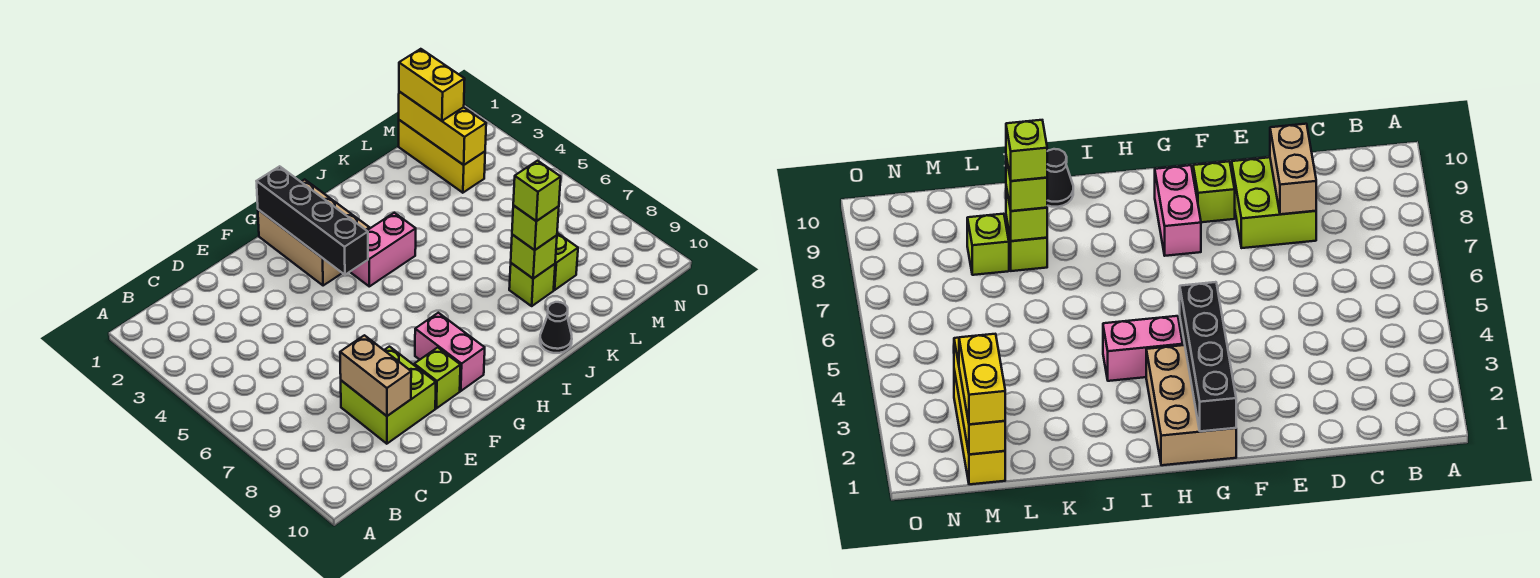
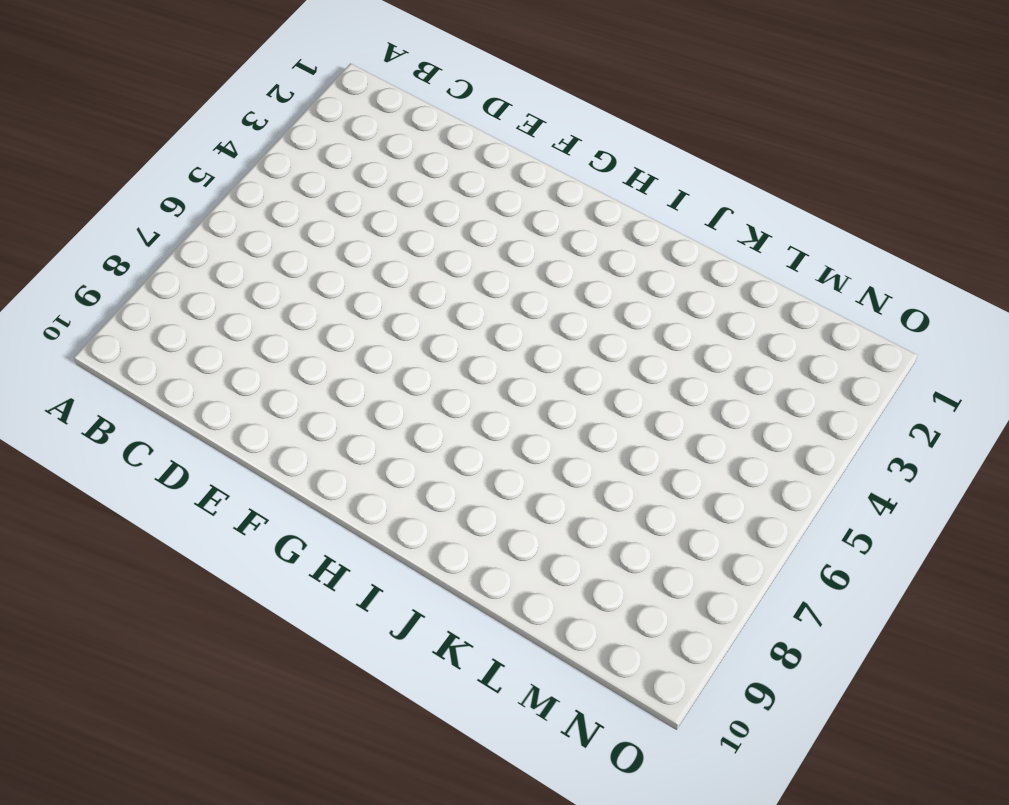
none -> lime brick D8:E9 level 1
none -> lime brick F9 level 1
none -> tan brick G1:H3 level 1

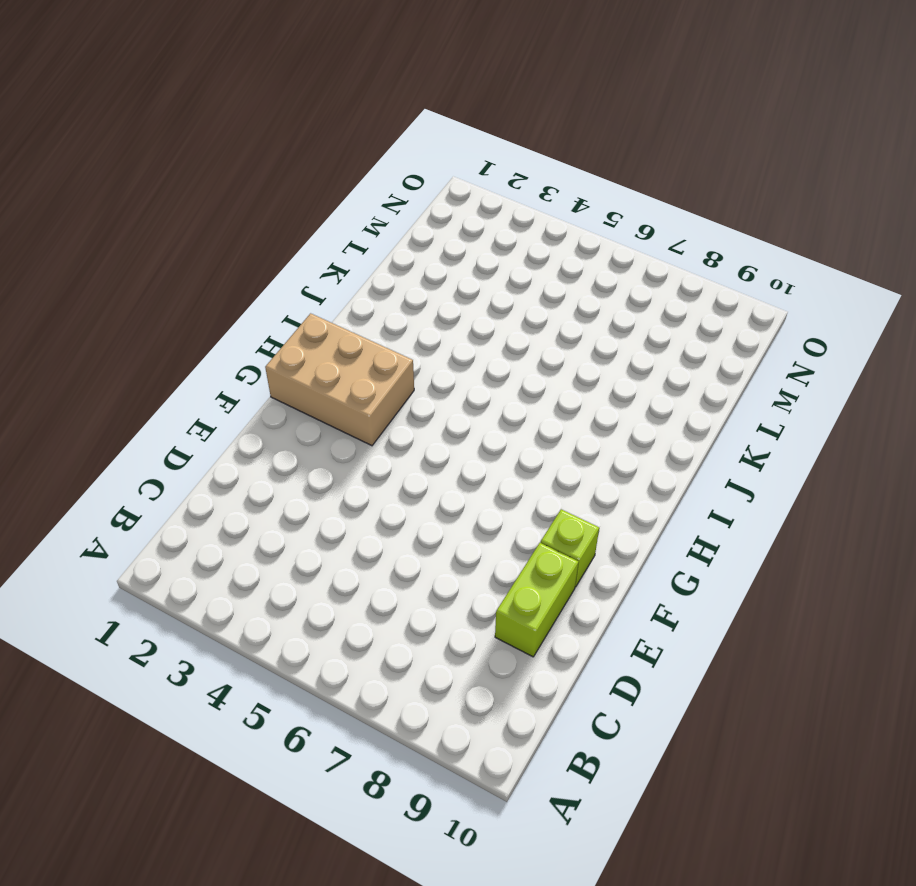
lime brick D9:E9 level 1 -> lime brick D8:E9 level 1
none -> pink brick G8:G9 level 1
none -> pink brick H4:I4 level 1
none -> black cone J10 level 1

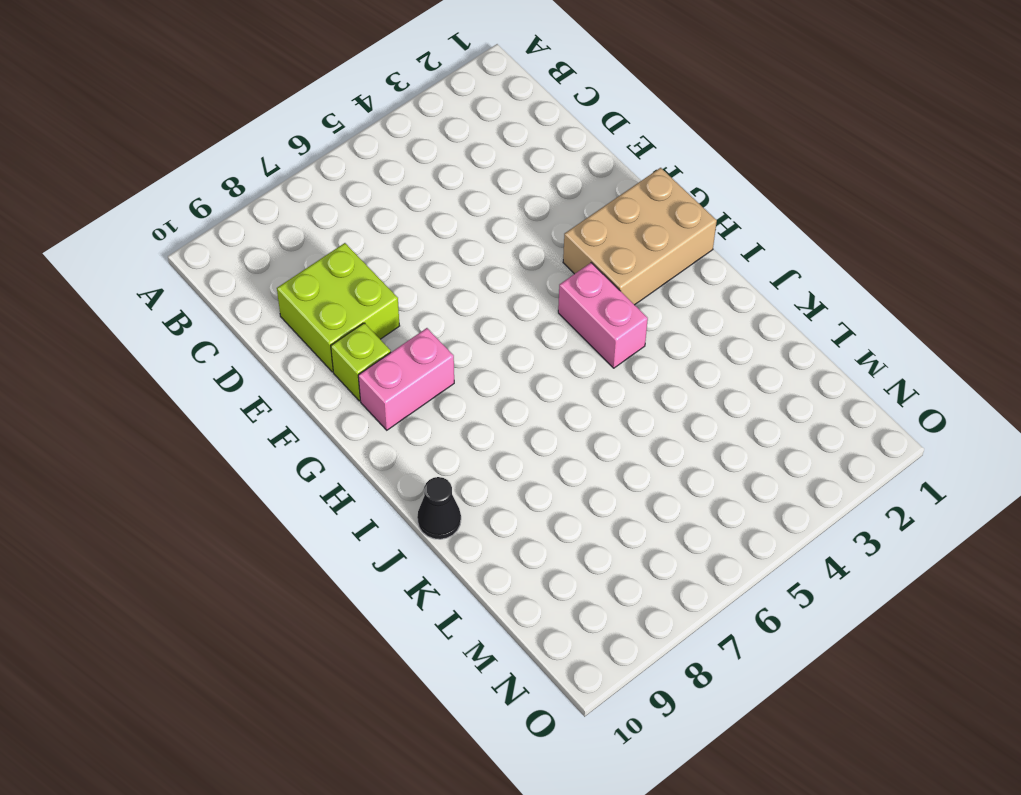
none -> lime brick K8 level 1
none -> lime brick L8 level 1
none -> yellow brick M1:M3 level 1

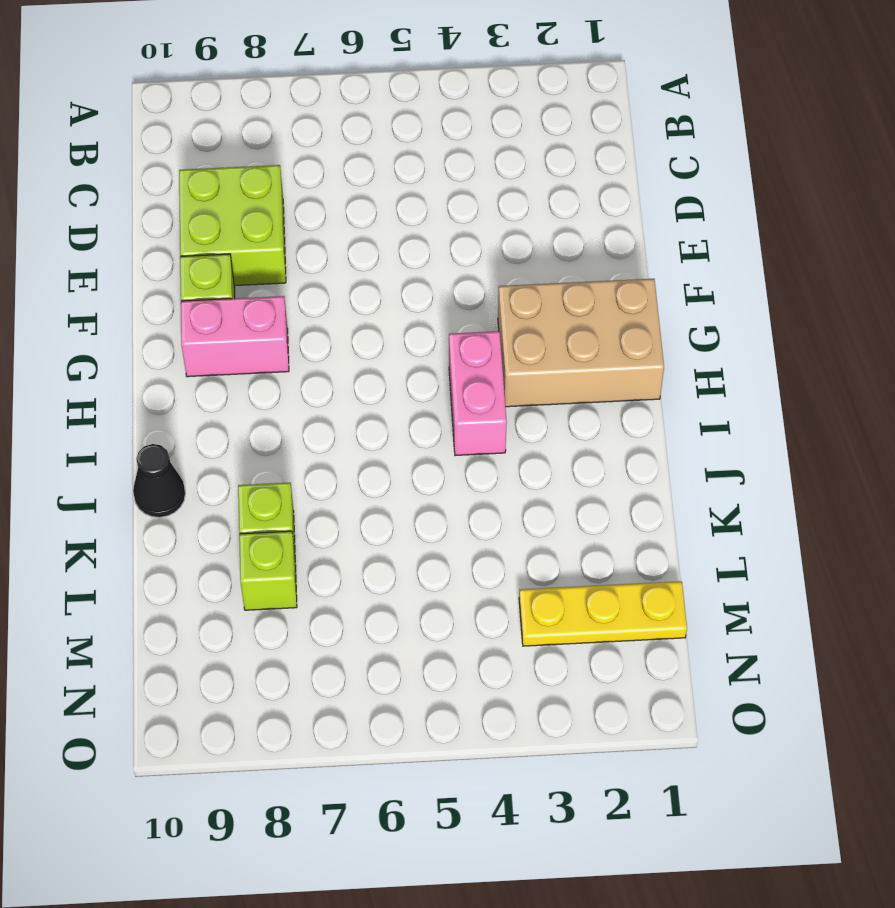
yellow plate M1:M3 level 1 -> yellow brick M1:M3 level 1
none -> tan brick D8:D9 level 2
none -> black brick G1:G4 level 2
none -> lime brick K8 level 2

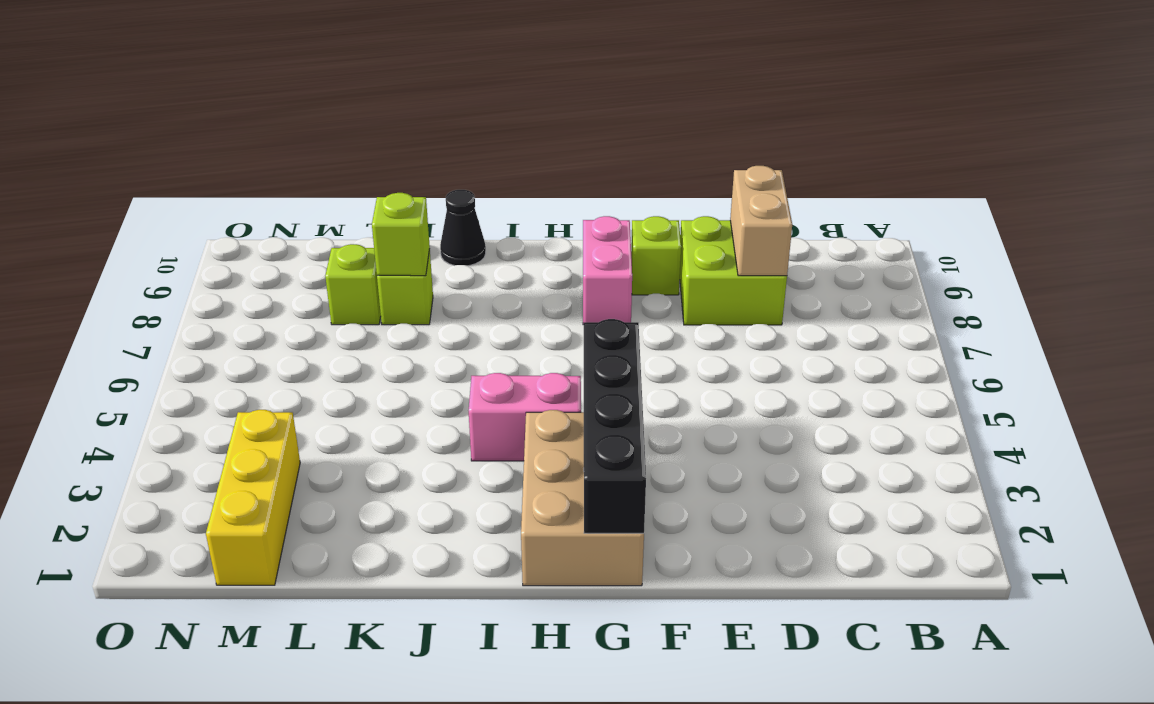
none -> yellow brick M1:M3 level 2
none -> lime brick K8 level 3
none -> yellow brick M1:M2 level 3

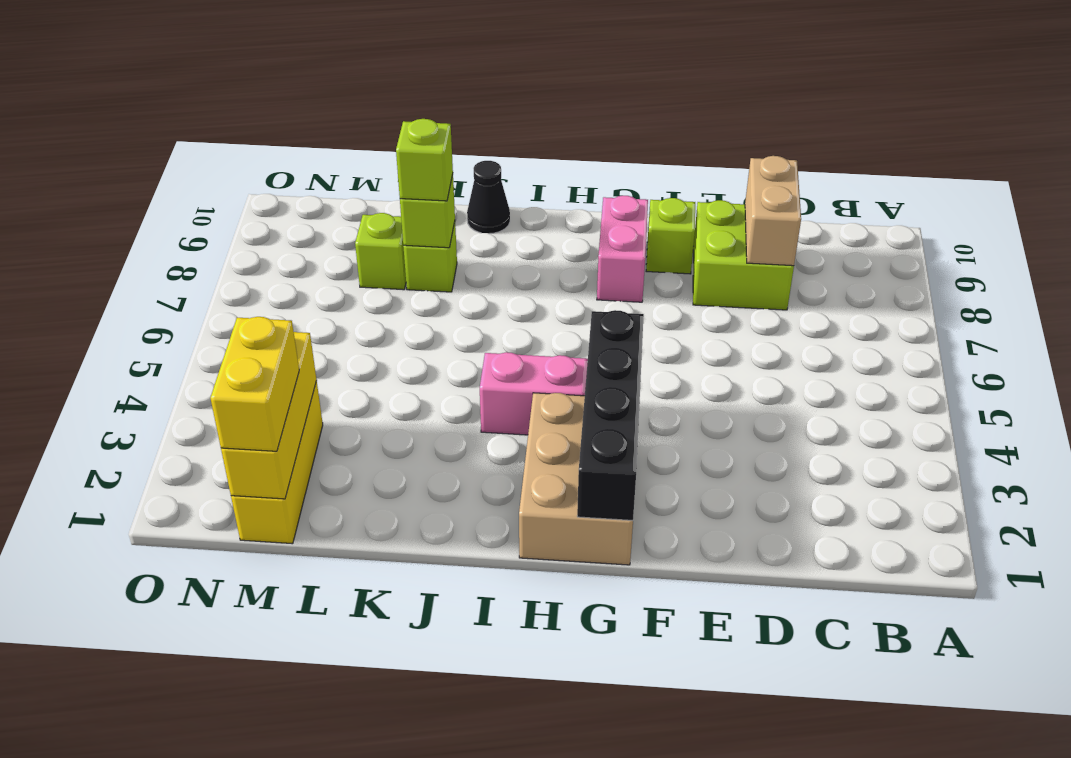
none -> lime brick K8 level 4

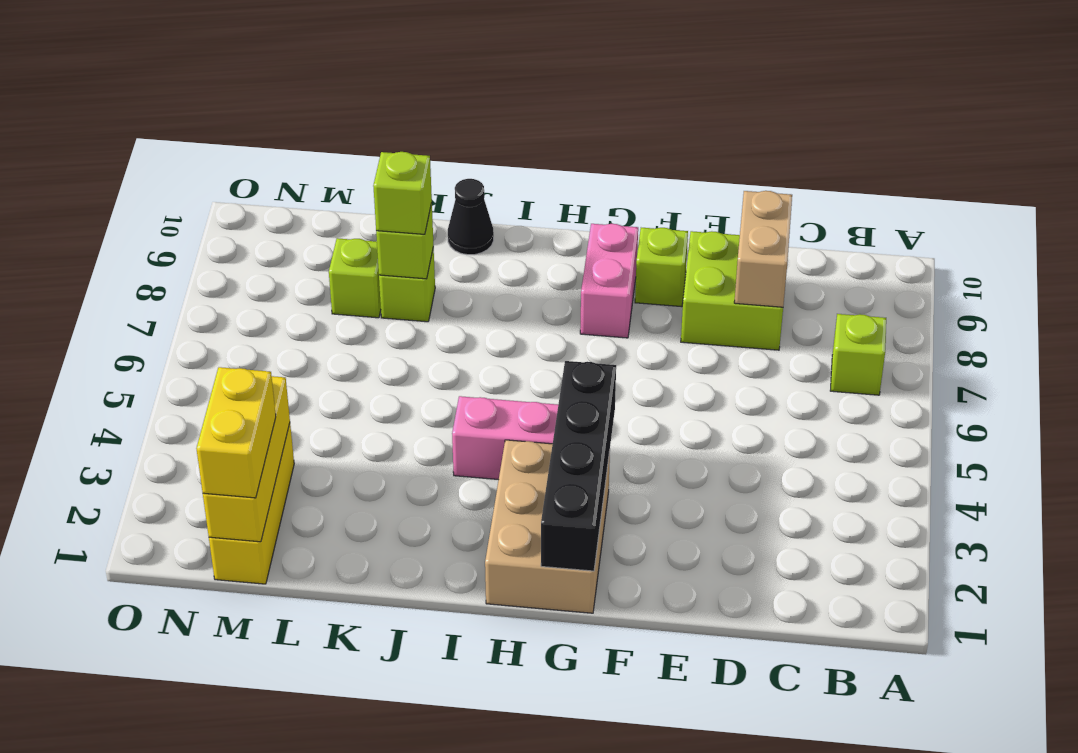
lime brick B7 level 1 -> lime brick K8 level 4

